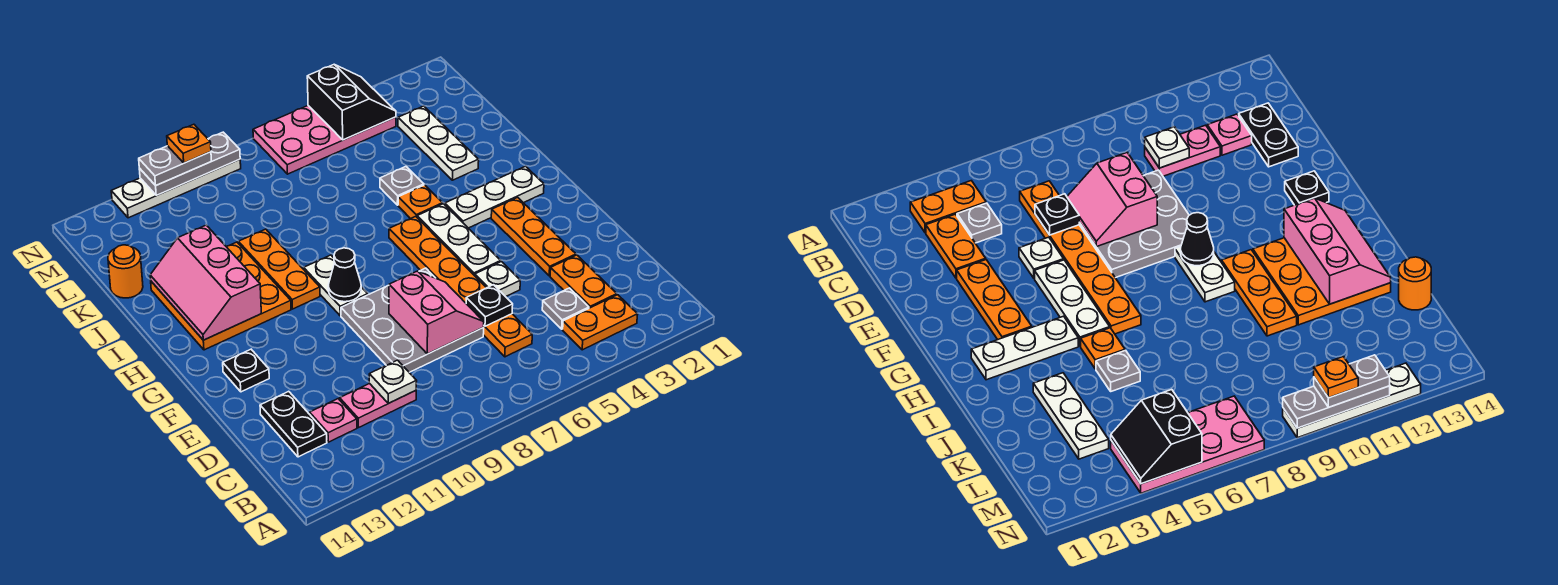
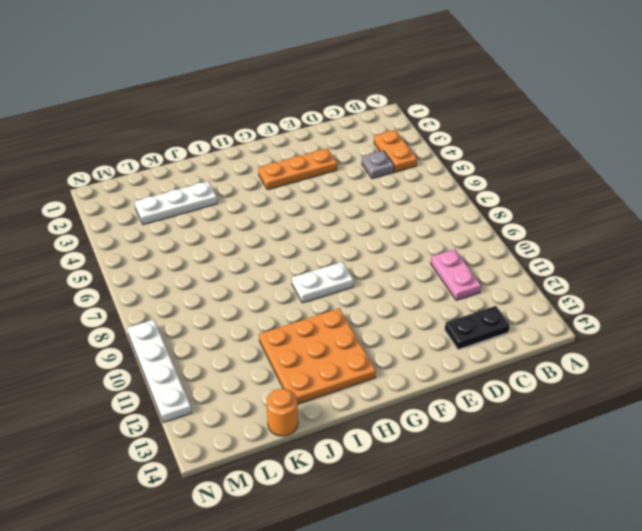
none -> orange plate C3:D3 level 1
none -> orange plate C6:H6 level 1
none -> pink plate C12 level 1
none -> grey plate D7:F9 level 1

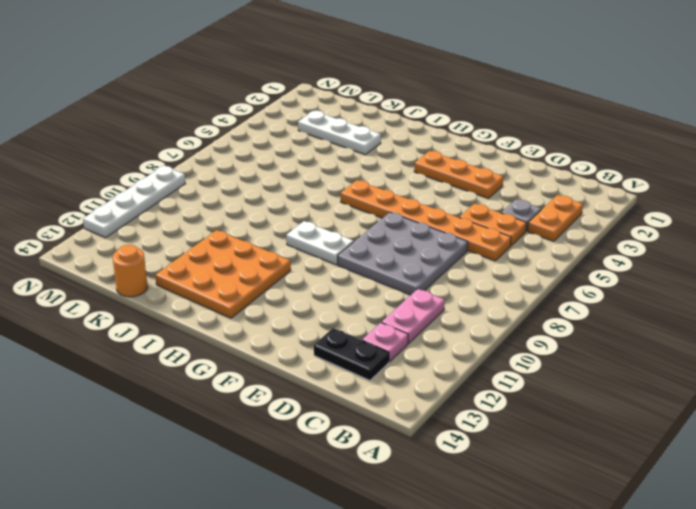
orange plate C5:D5 level 1 -> orange plate C3:D3 level 1
none -> white plate E5 level 1
none -> white plate F5:H5 level 1
none -> black plate F13 level 1
none -> white plate H2:H4 level 1

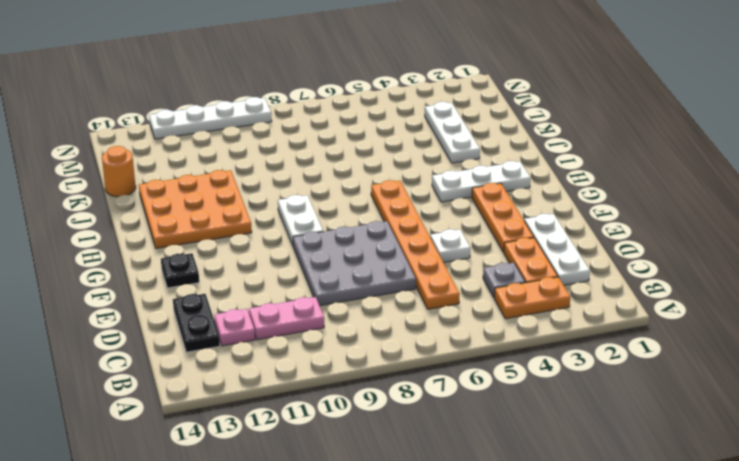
white plate C2:E2 level 1 -> white plate F5:H5 level 1
none -> orange plate H10:J10 level 1
none -> orange plate I5 level 1
none -> grey plate J5 level 1
none -> pink plate M4:N7 level 1

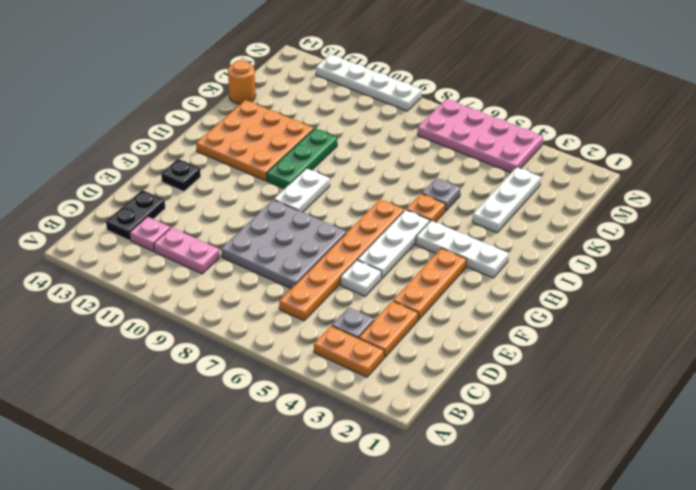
green plate H10:J10 level 1 -> orange plate H10:J10 level 1
none -> white plate C10 level 2
none -> black plate D6 level 2
none -> pink slope D7:E8 level 2 top 8
none -> black cone G9 level 2

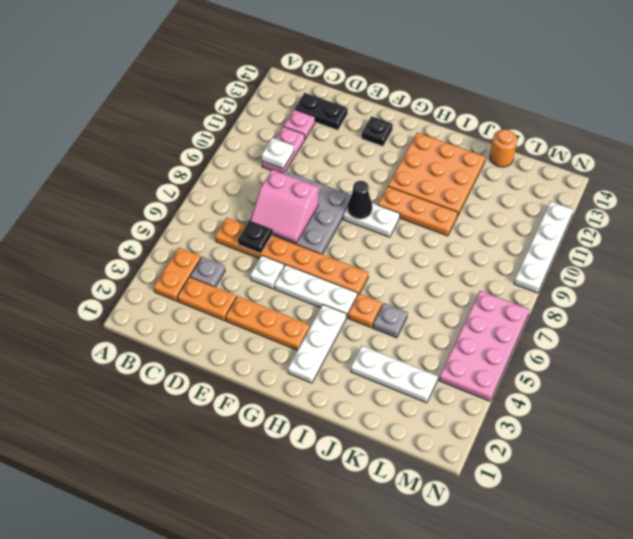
none -> pink slope H12:J13 level 2 top 12
none -> black slope M4:N5 level 2 top 5
none -> grey plate N9:N11 level 2
none -> grey plate N10:N11 level 3

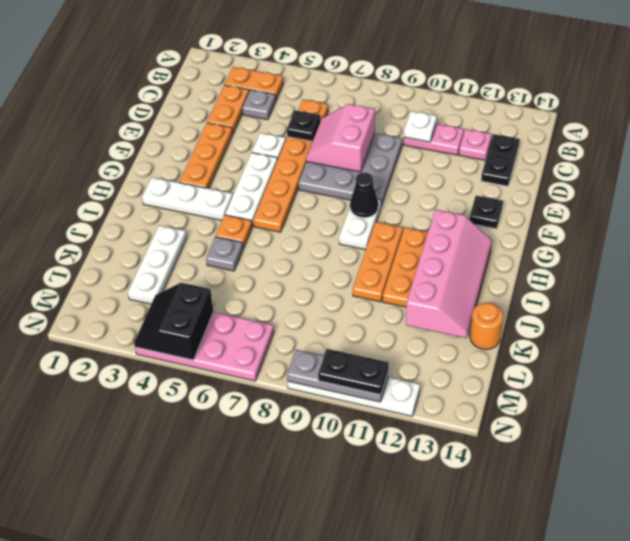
pink slope H12:K13 level 2 top 12 -> pink slope H12:J13 level 2 top 12
black plate N10:N11 level 3 -> grey plate N10:N11 level 3
none -> orange plate N10 level 4

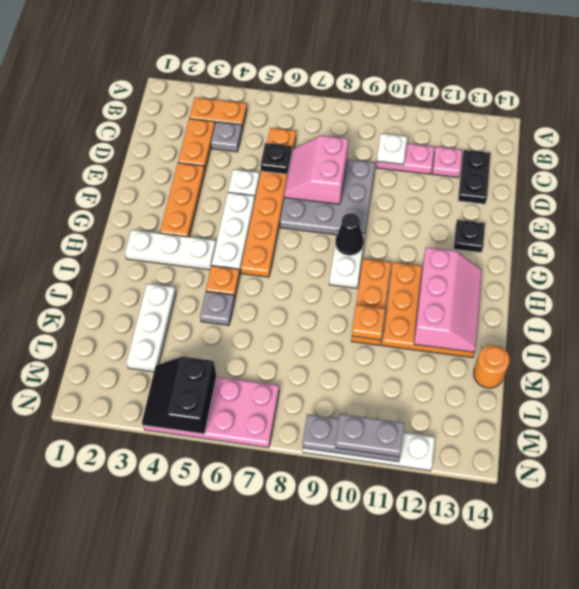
orange plate J10 level 2 -> orange plate N10 level 4

